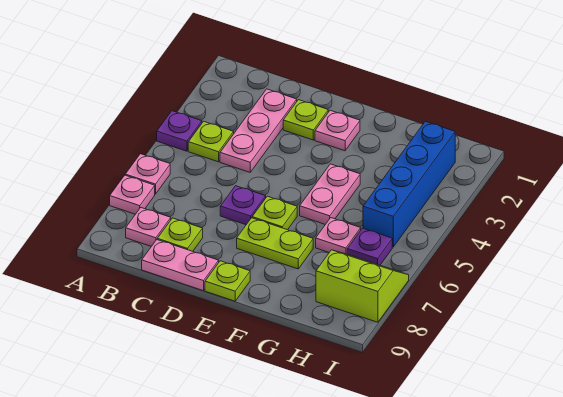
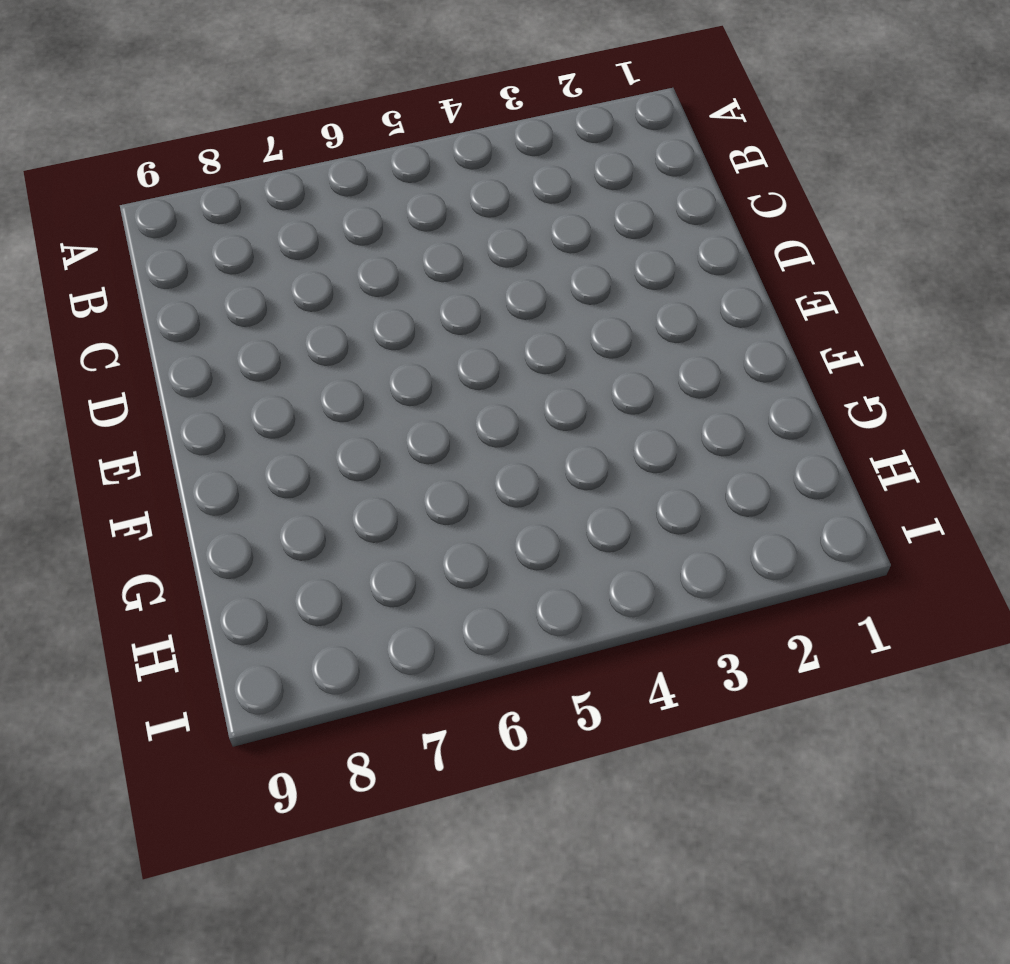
none -> purple plate A4 level 1
none -> pink plate A6 level 1
none -> pink plate A7 level 1

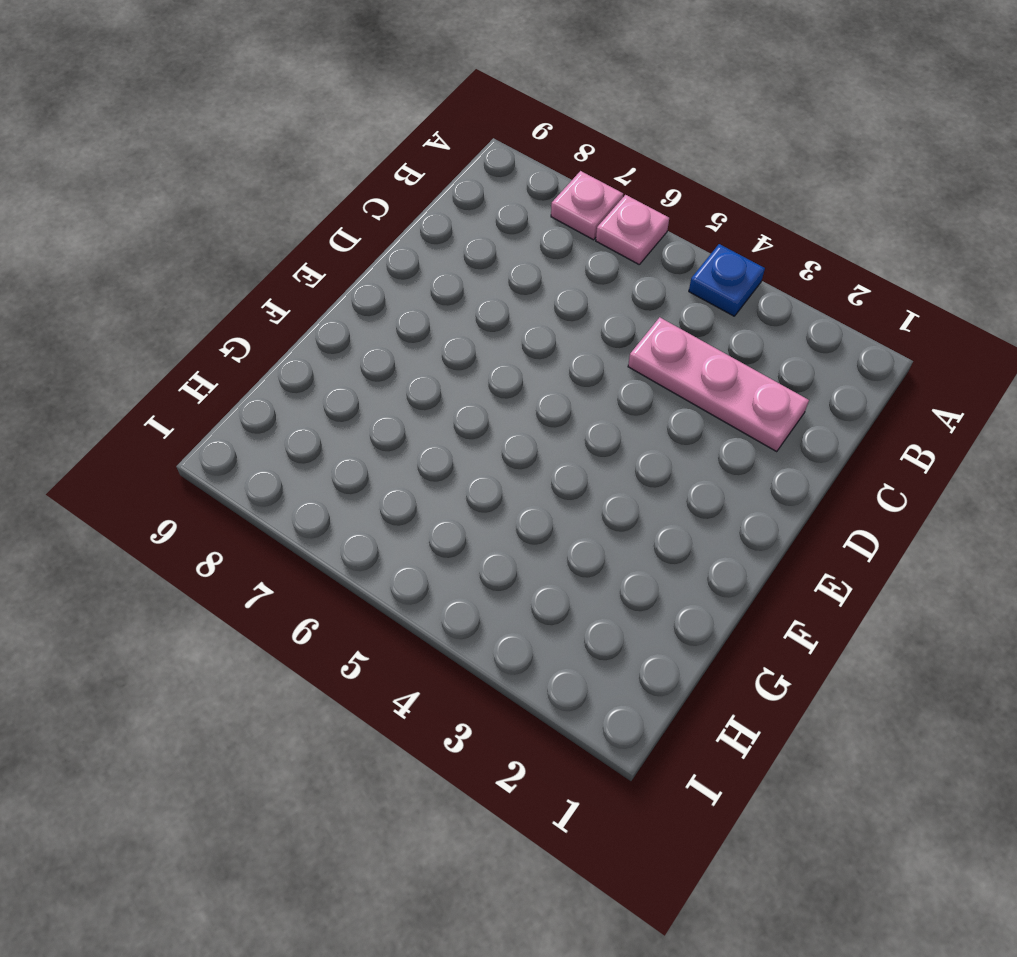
blue plate A4 level 1 -> purple plate A4 level 1
none -> lime plate B4 level 1
none -> pink plate B8 level 1
none -> lime plate C8 level 1

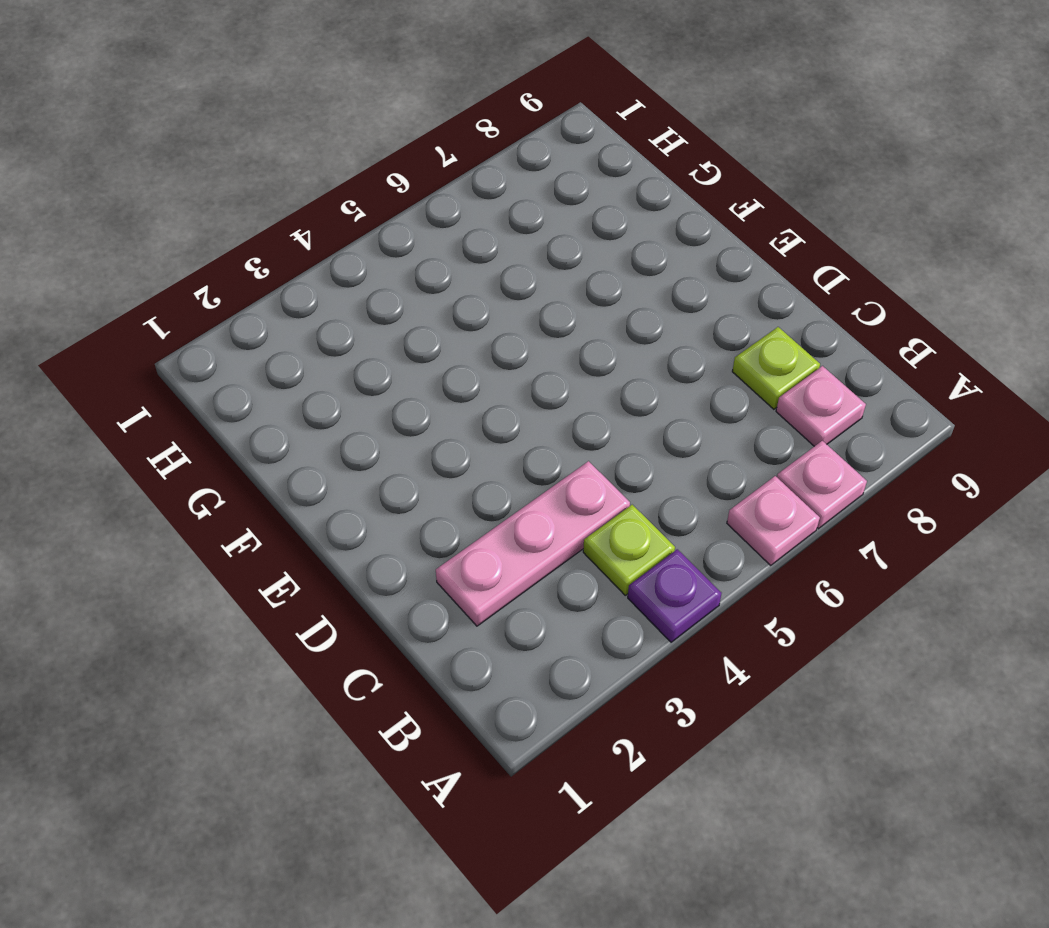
none -> pink plate C9:D9 level 1
none -> lime plate D2 level 1
none -> purple plate D6 level 1

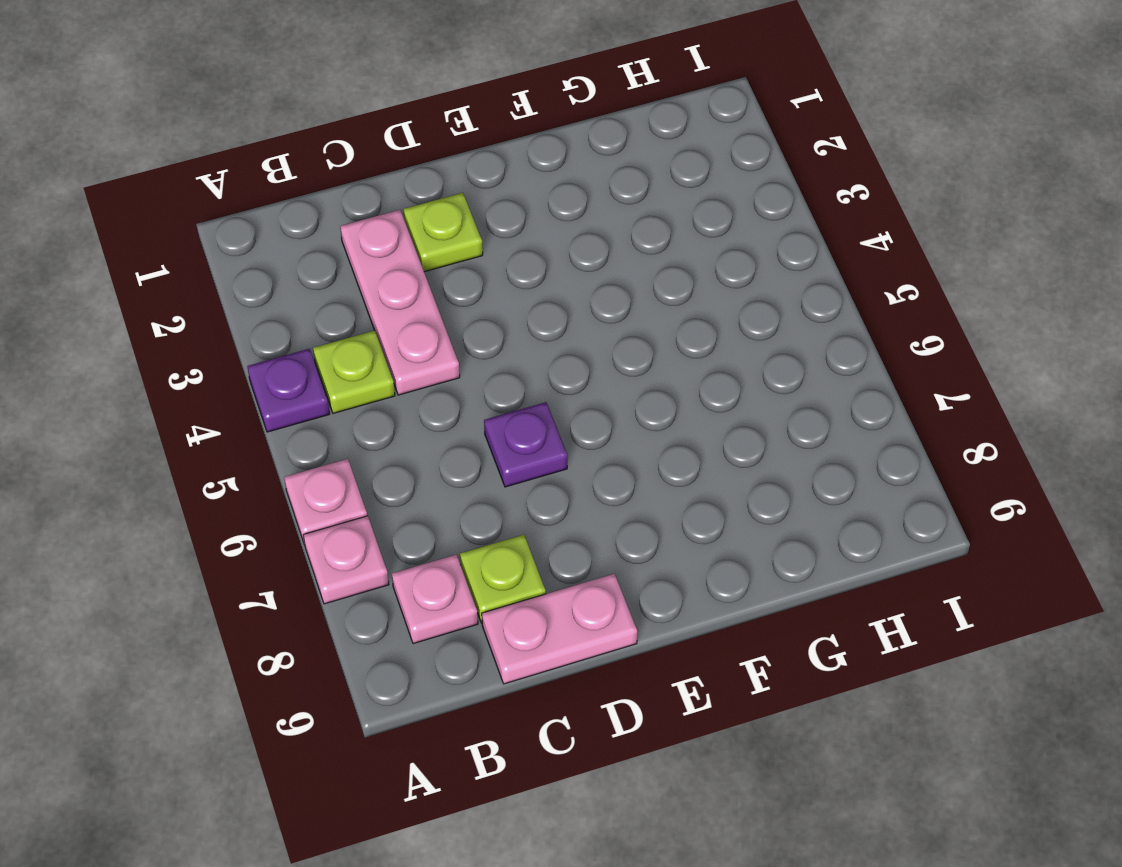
none -> pink plate E2 level 1
none -> lime plate E6 level 1
none -> lime plate E7:F7 level 1

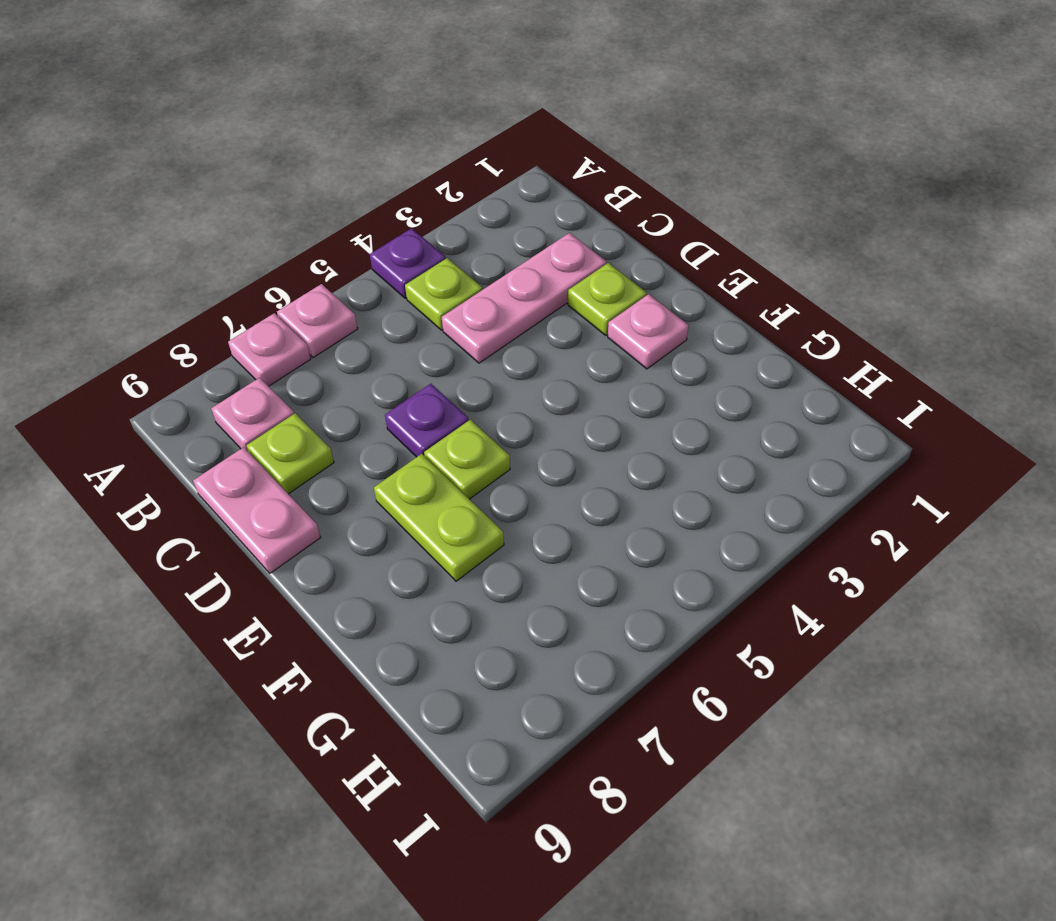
none -> lime plate E9 level 1
none -> pink plate F4:F5 level 1
none -> pink plate G6 level 1

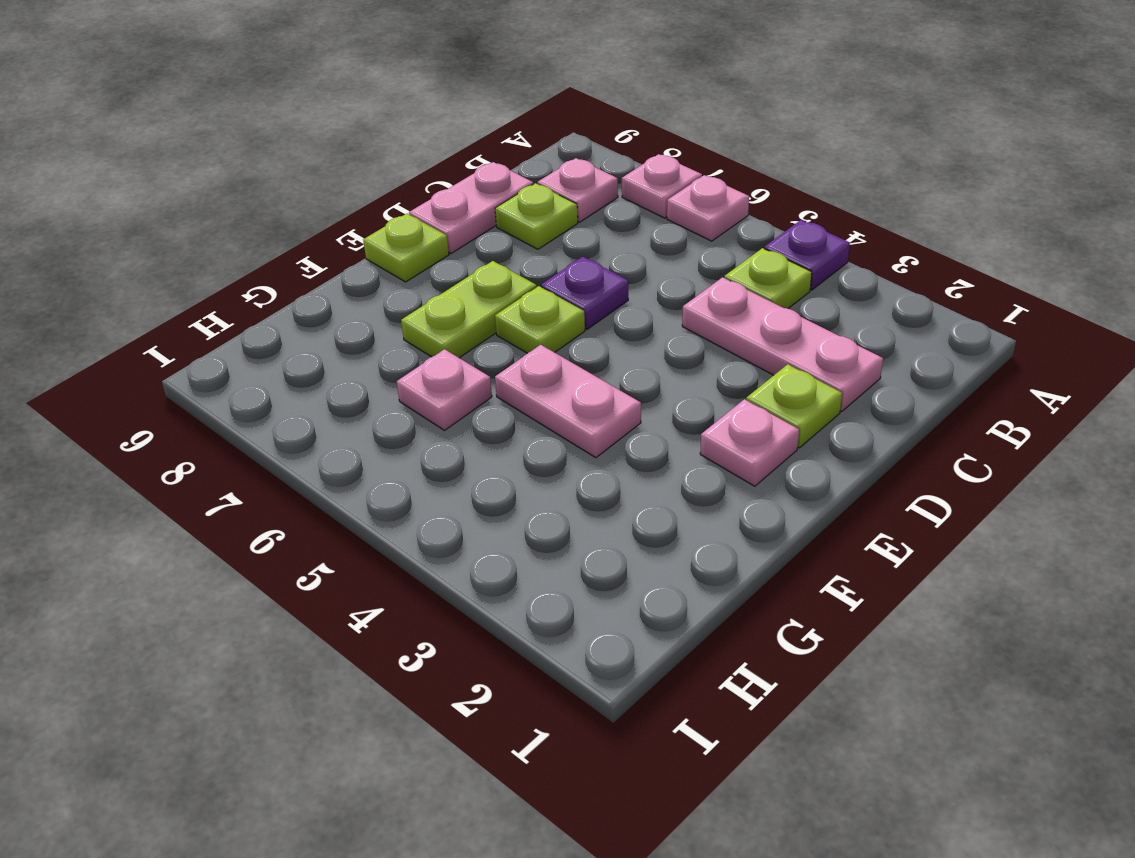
none -> blue brick H2:H5 level 1
none -> purple plate H6 level 1
none -> lime slope H7:I8 level 1 top 8

